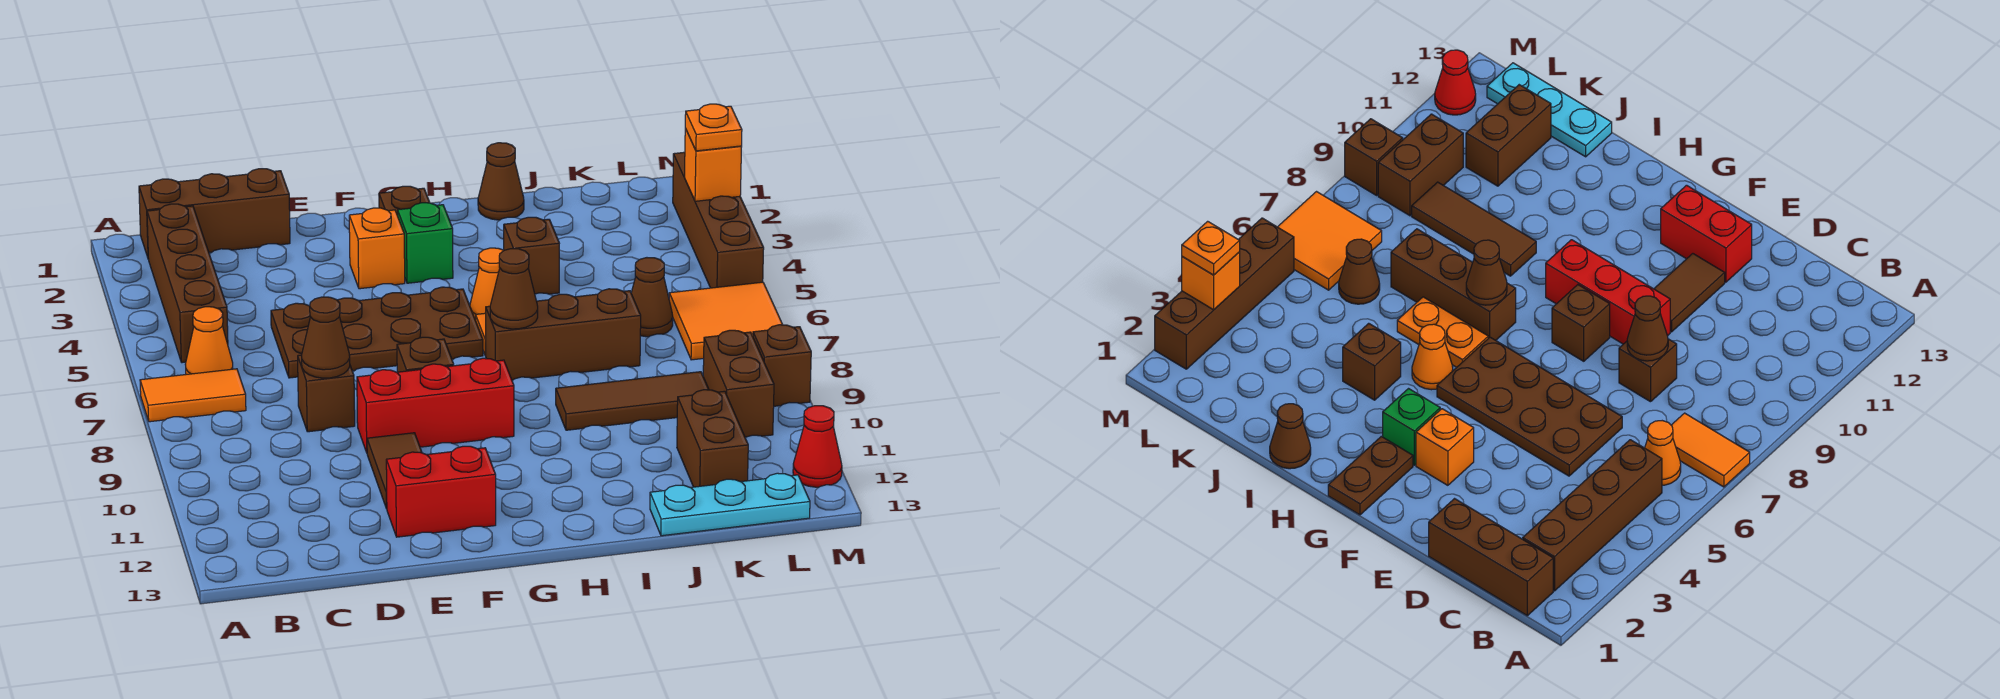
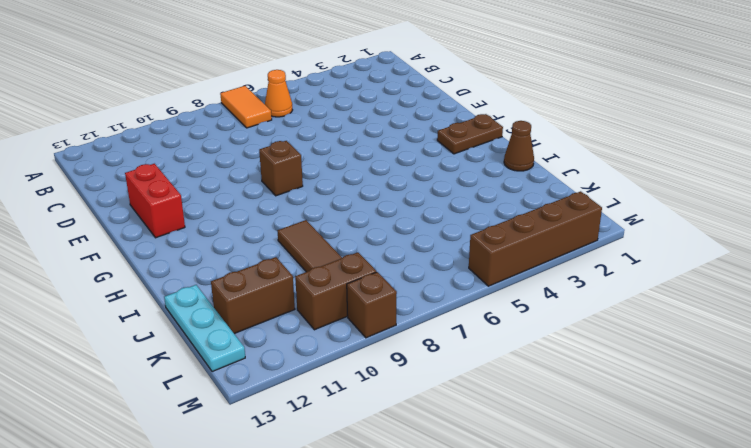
none -> brown brick B1:D1 level 1
none -> brown brick B2:B5 level 1
none -> brown plate D5:G6 level 1
none -> brown brick D8 level 1

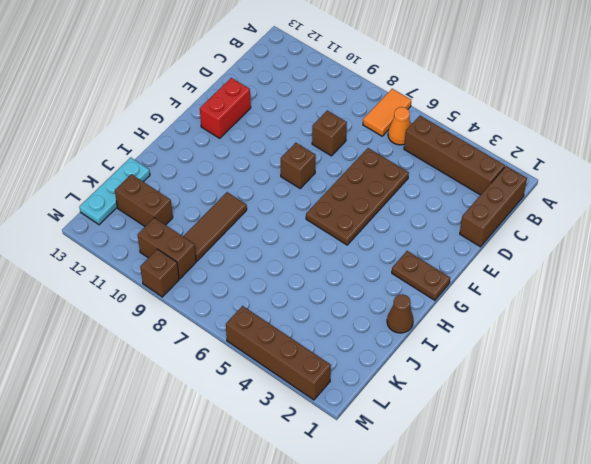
none -> red brick E9:G9 level 1
none -> brown tile E10:E11 level 1
none -> orange brick F3 level 1
none -> green brick G3 level 1

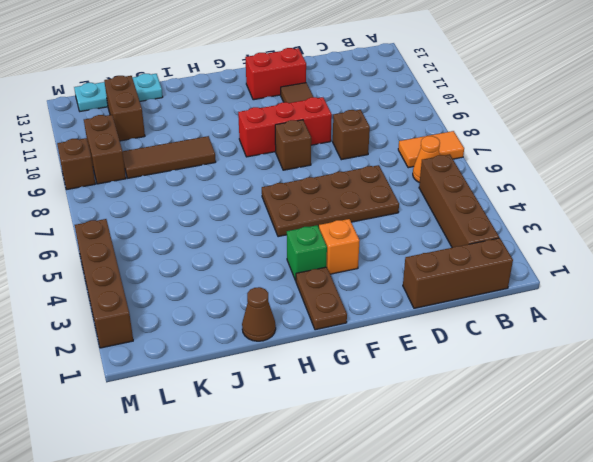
none -> orange cone H5 level 1
none -> orange plate H6:I6 level 1
none -> brown brick H7:J7 level 1
none -> brown brick I4 level 1

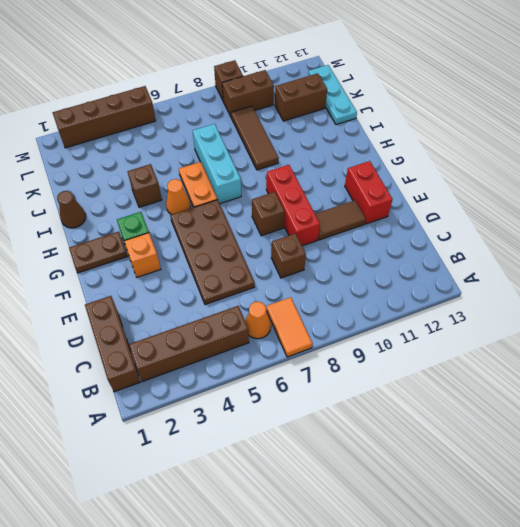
cyan brick H7:J7 level 1 -> brown brick H7:J7 level 1
none -> brown cone K6 level 1
none -> orange tile L6:M7 level 1
none -> red cone M12 level 1
none -> brown cone D8 level 2

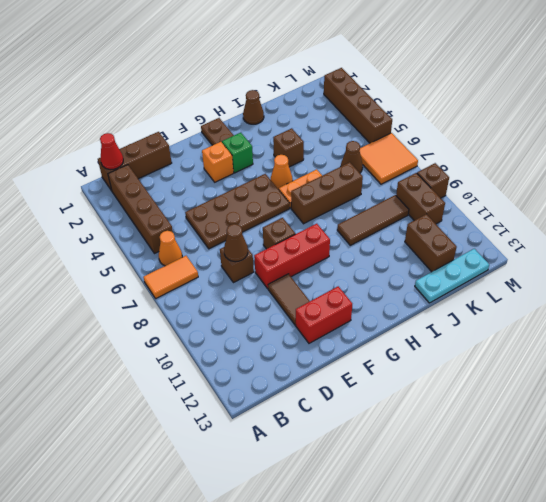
red cone B1 level 2 -> red cone M12 level 1
none -> brown cone H7 level 2
none -> orange brick M3 level 2
none -> orange plate M3 level 3

